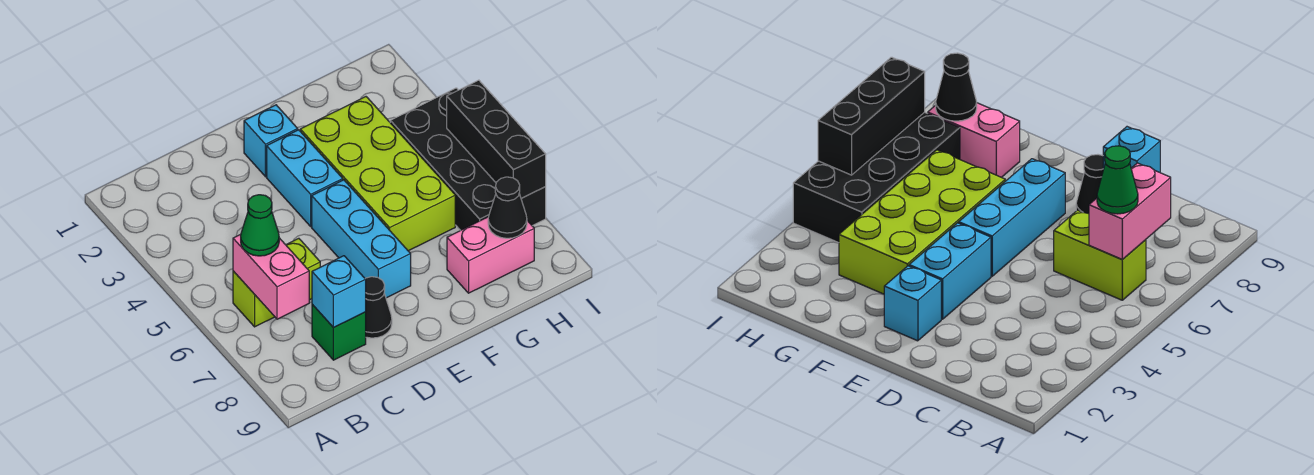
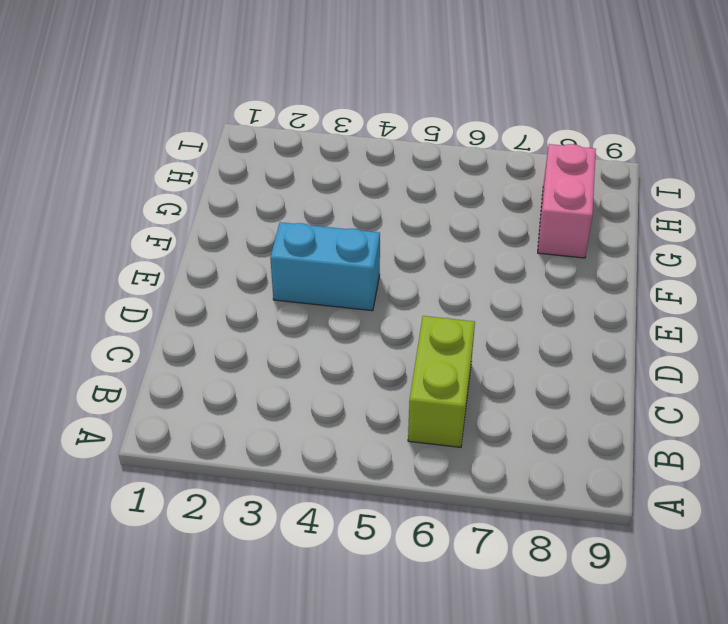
none -> green brick C8 level 1
none -> black cone D8 level 1
none -> cyan brick E2 level 1

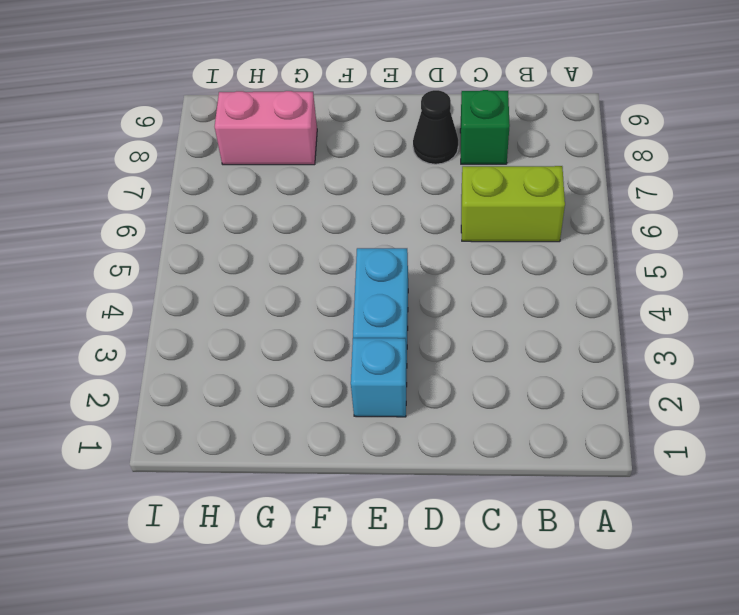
none -> cyan brick E5:E7 level 1
none -> lime brick F3:G6 level 1
none -> black brick H4:I7 level 1

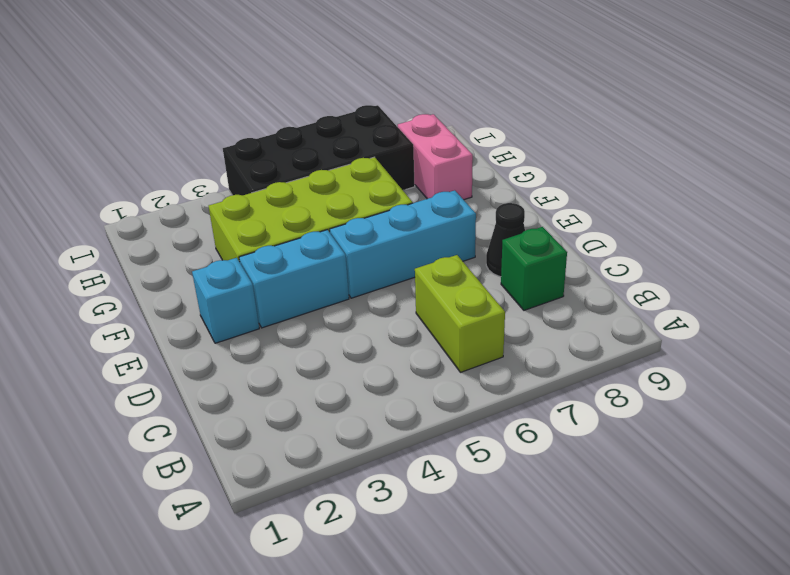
none -> pink brick B6:B7 level 2
none -> cyan brick C8 level 2
none -> black cone H8 level 2

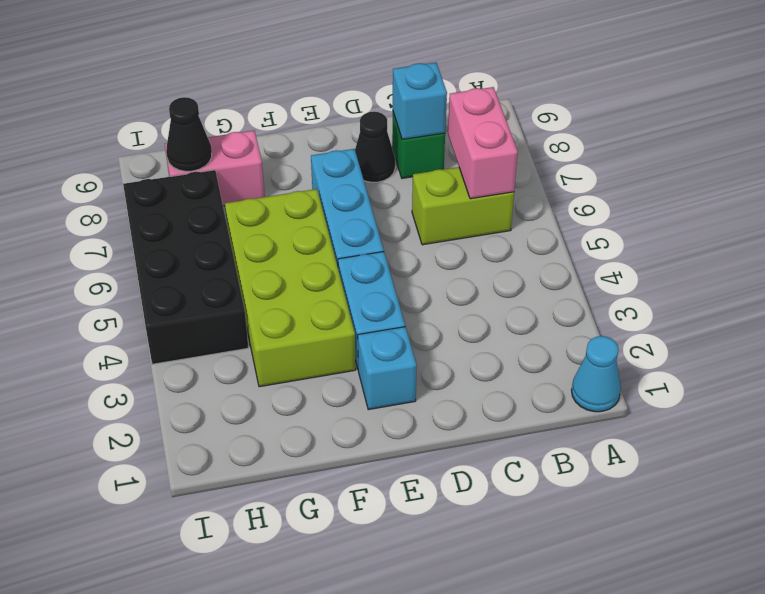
cyan cone A1 level 1 -> none
none -> black brick I5:I7 level 2
none -> green cone B6 level 3

